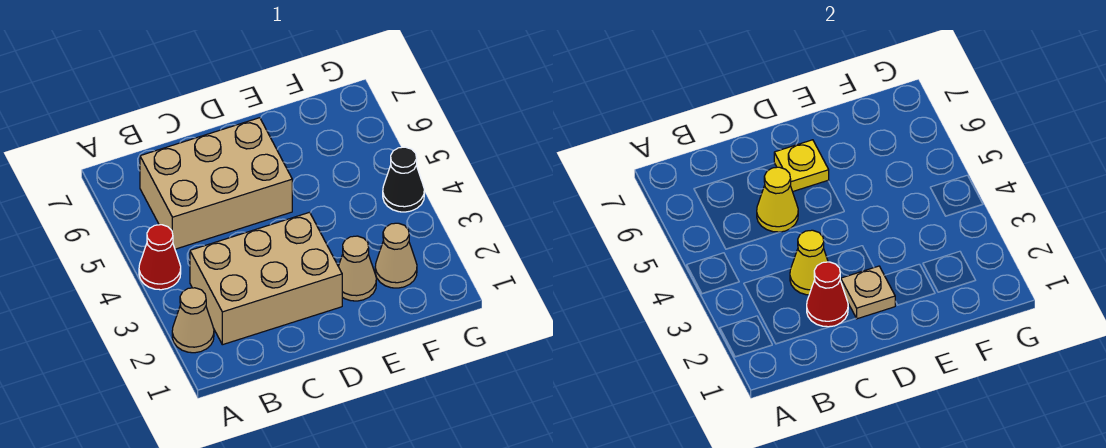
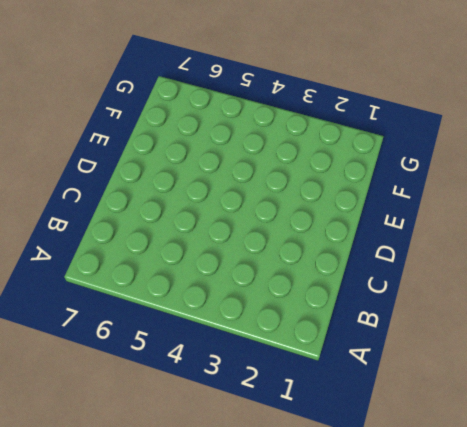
none -> tan cone A2 level 1
none -> red cone A4 level 1
none -> tan brick B2:D3 level 1

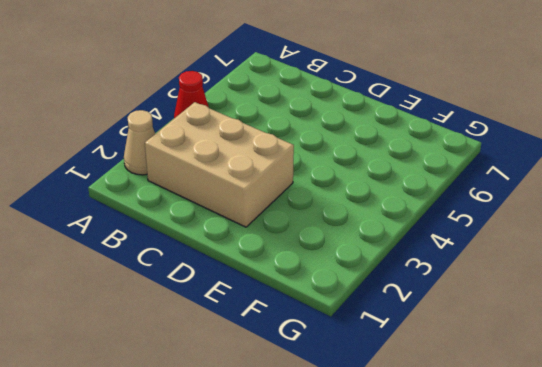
none -> tan brick B5:D6 level 1
none -> tan cone E2 level 1
none -> tan cone F2 level 1

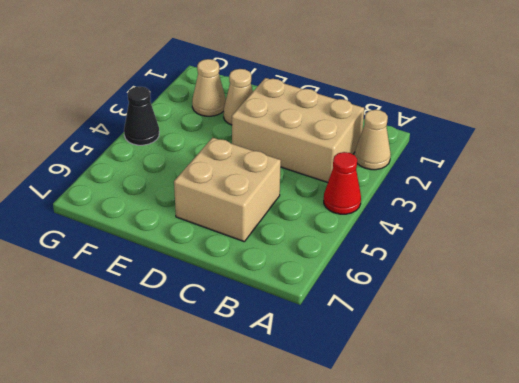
tan brick C5:D6 level 1 -> tan brick B5:D6 level 1
none -> red cone C2 level 2
none -> yellow cone C3 level 2
none -> yellow cone C5 level 2

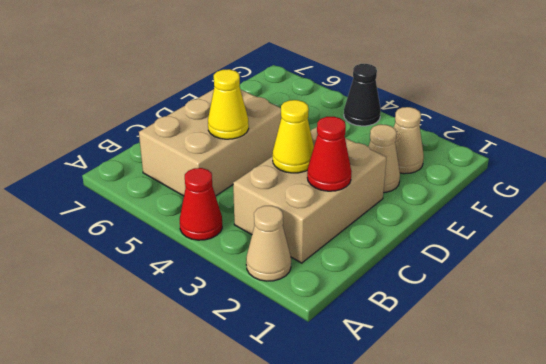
none -> tan plate D2 level 2
none -> yellow plate D6 level 2

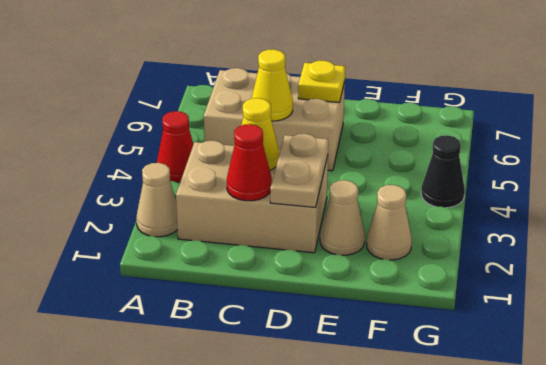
tan plate D2:D3 level 2 -> tan plate D2 level 2

